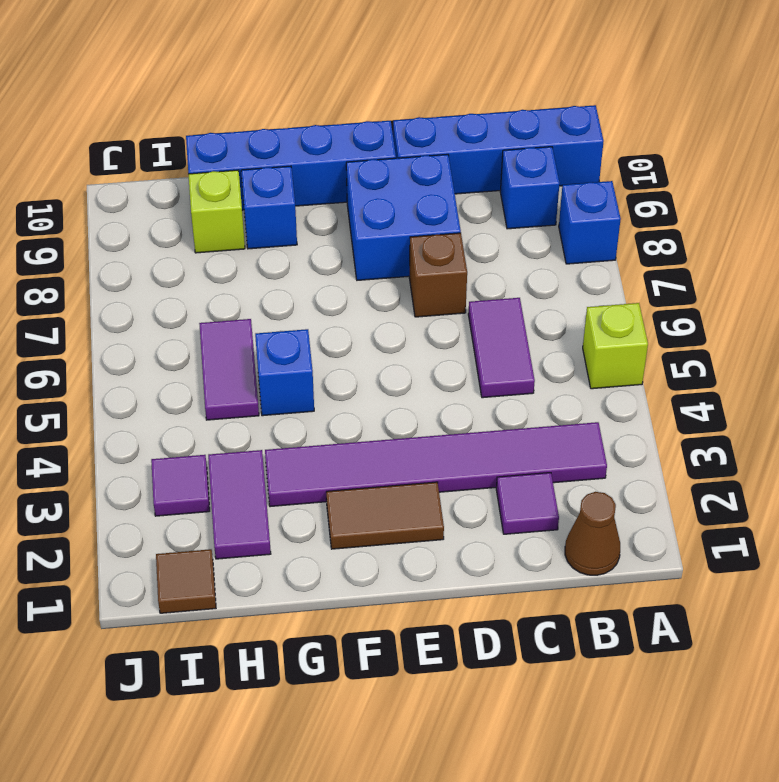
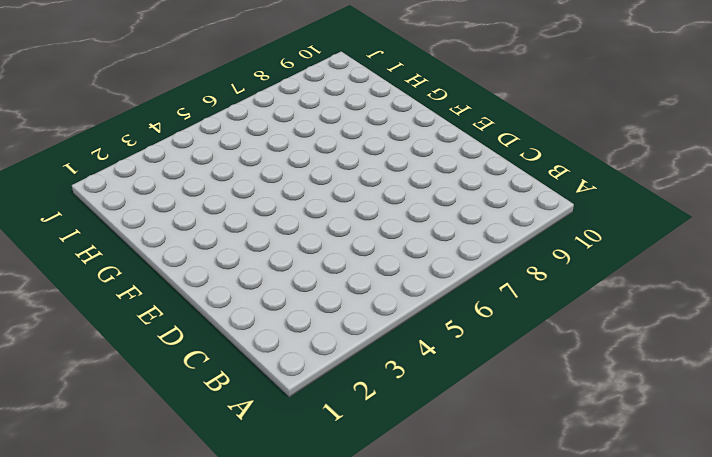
none -> lime brick A5 level 1
none -> blue brick A8 level 1
none -> blue brick A10:D10 level 1

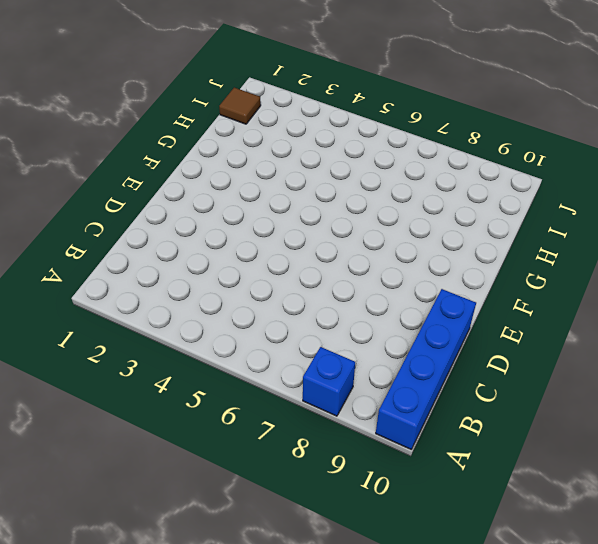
none -> lime brick A5 level 1
none -> brown cone B1 level 1
none -> purple tile B3:G3 level 1

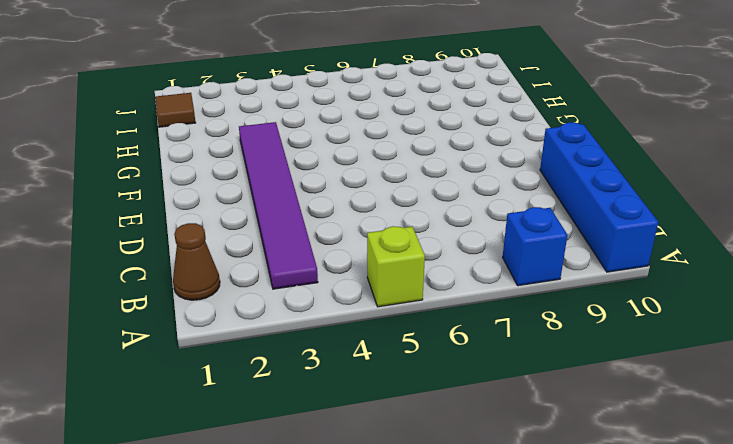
none -> blue brick B9 level 1
none -> purple tile C2 level 1
none -> purple tile C5:C6 level 1

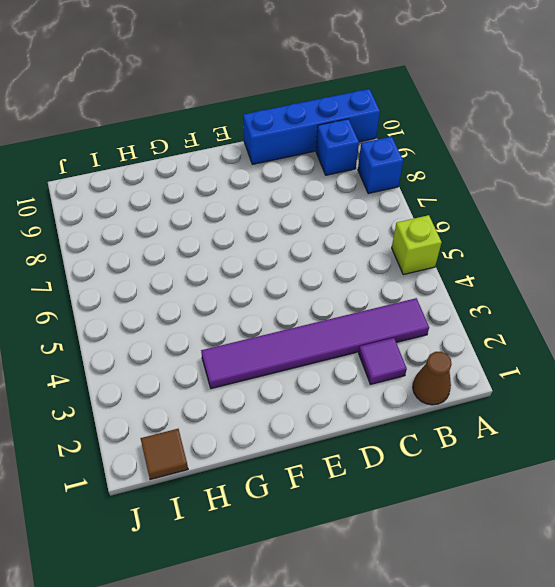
none -> purple tile C5:C6 level 1
none -> brown brick D7 level 1
none -> blue brick D8:E9 level 1

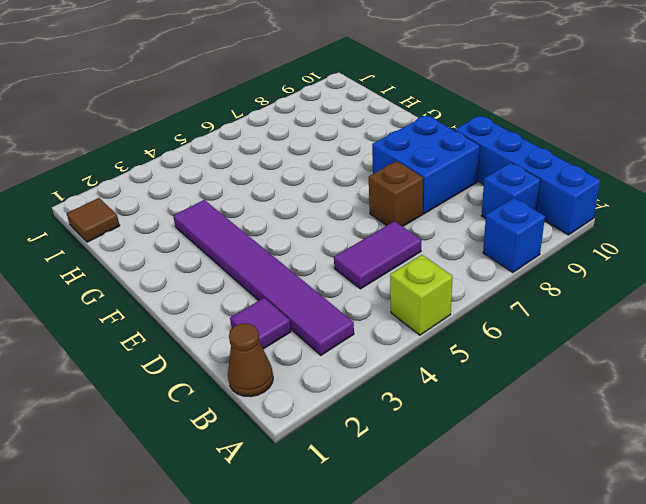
none -> brown tile E2:F2 level 1
none -> blue brick E10:H10 level 1
none -> blue brick G5 level 1

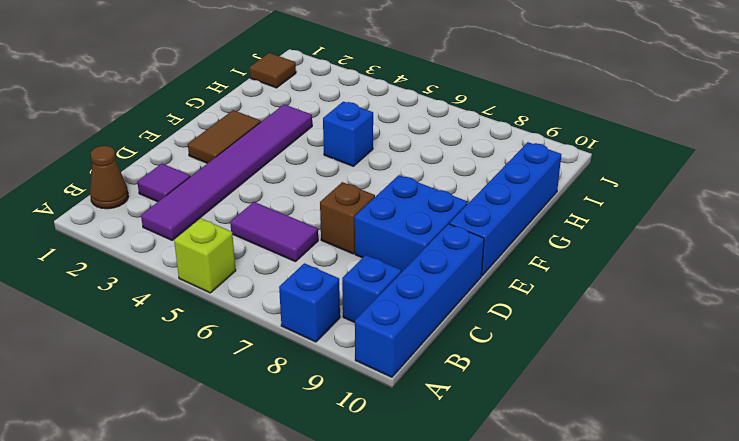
none -> blue brick G9 level 1
none -> purple tile H2:H3 level 1
none -> purple tile H5:H6 level 1

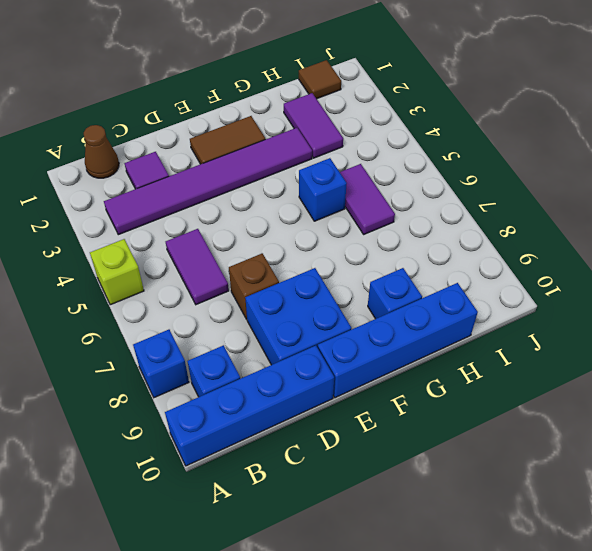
none -> lime brick H9 level 1
none -> purple tile I3 level 1

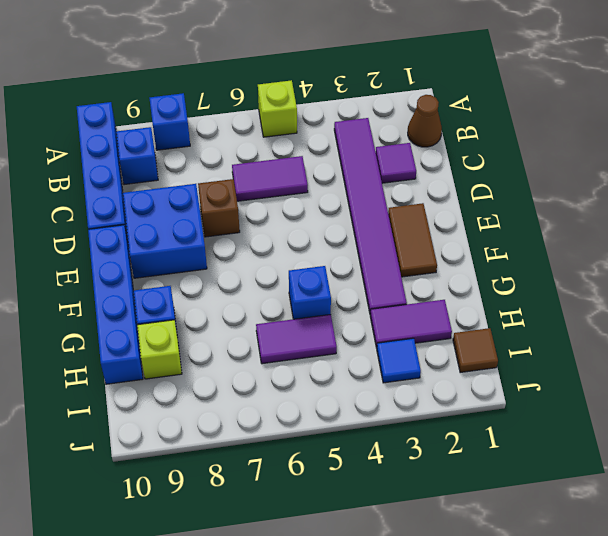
blue tile I3 level 1 -> purple tile I3 level 1

